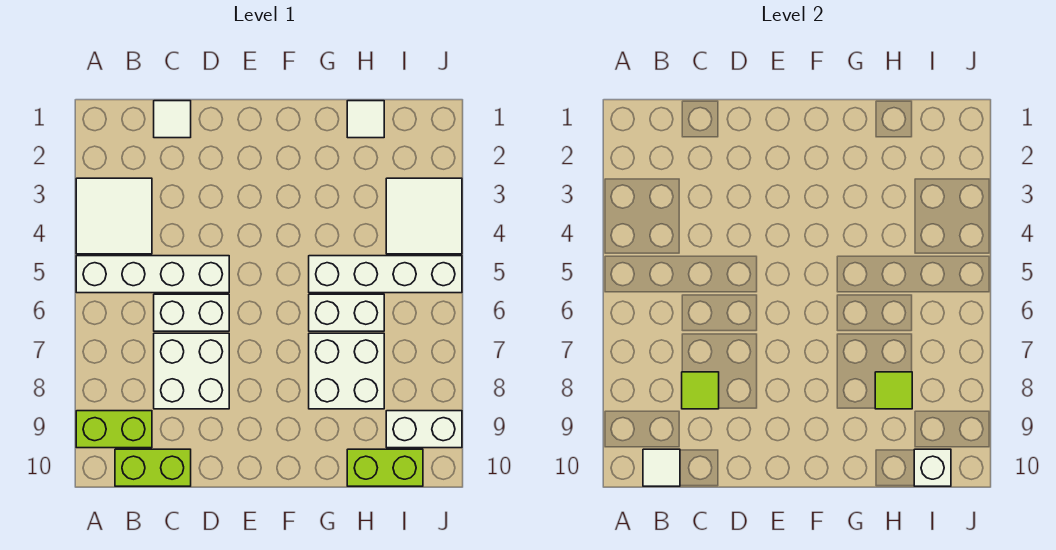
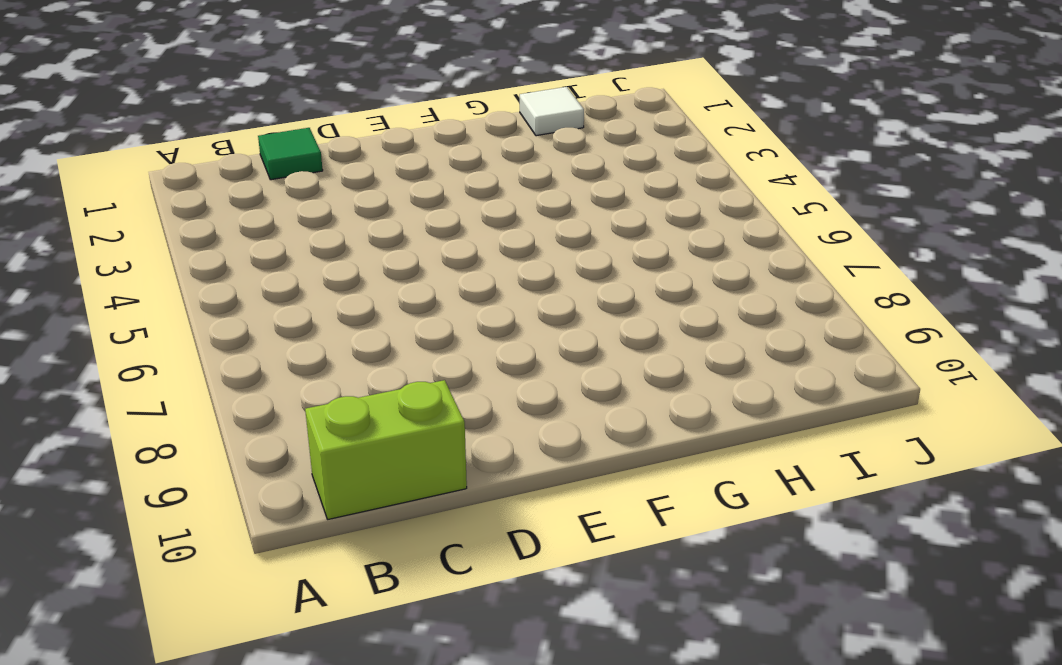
green tile C1 level 1 -> white tile C1 level 1
none -> white tile A3:B4 level 1
none -> white brick A5:D5 level 1
none -> lime brick A9:B9 level 1

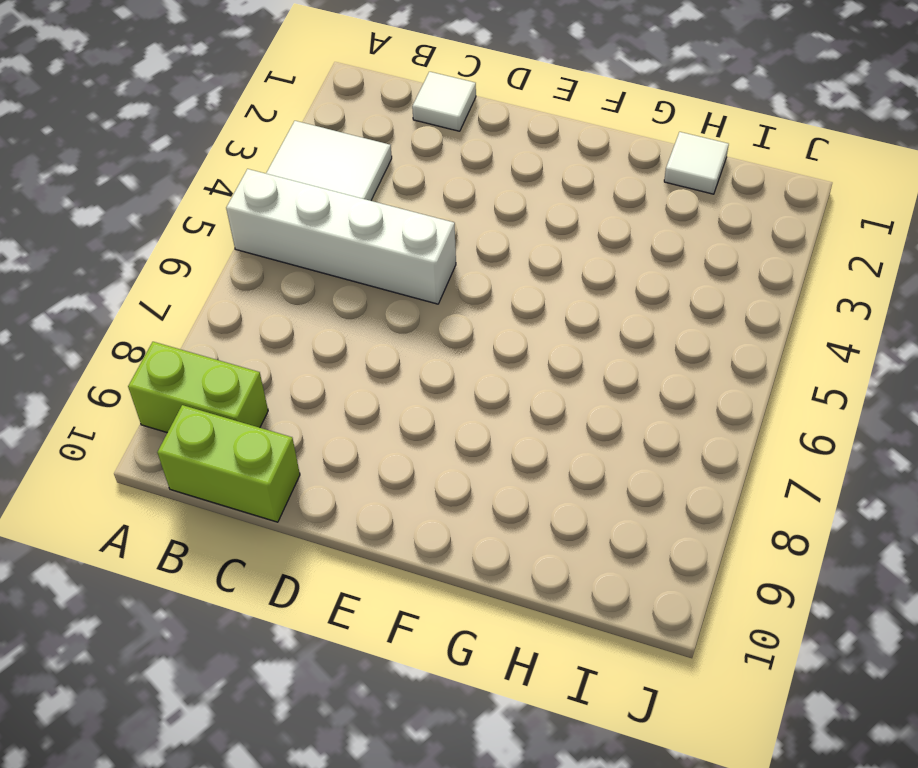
none -> white brick C6:D6 level 1
none -> white brick C7:D8 level 1
none -> white brick G5:J5 level 1

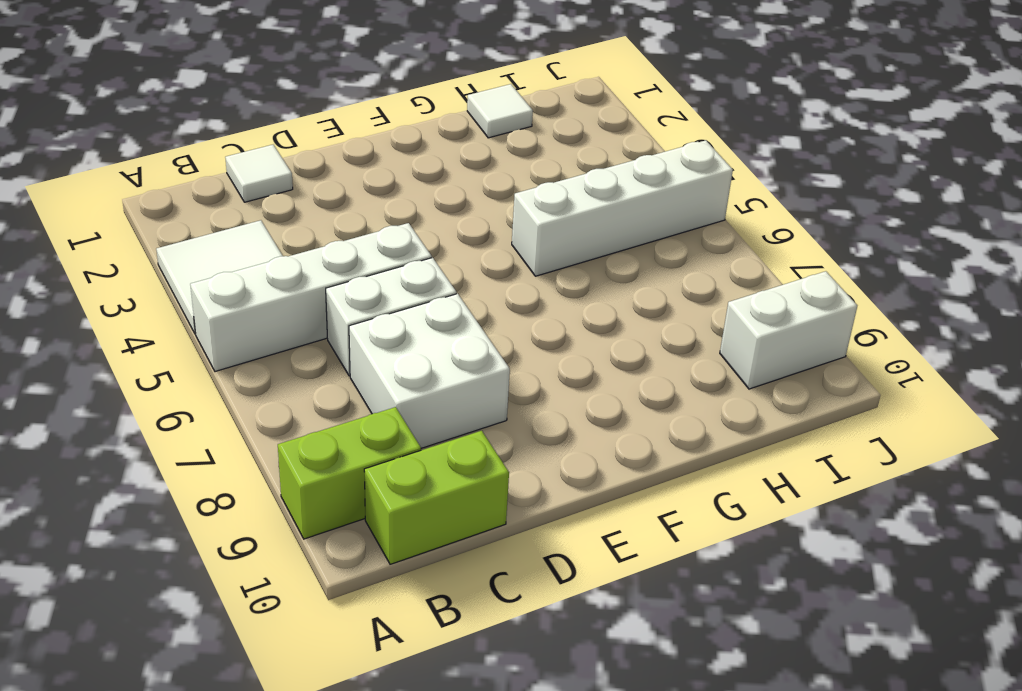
none -> white brick G6:H6 level 1
none -> white brick G7:H8 level 1
none -> lime brick H10:I10 level 1

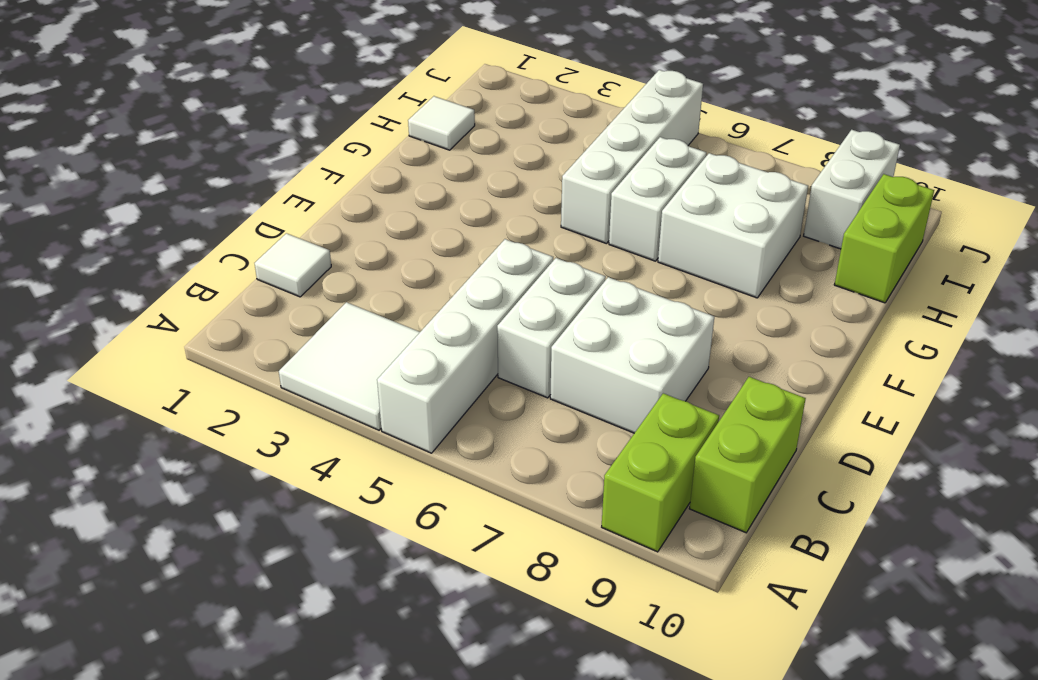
none -> white tile I3:J4 level 1
none -> white tile B10 level 2
none -> lime tile C8 level 2

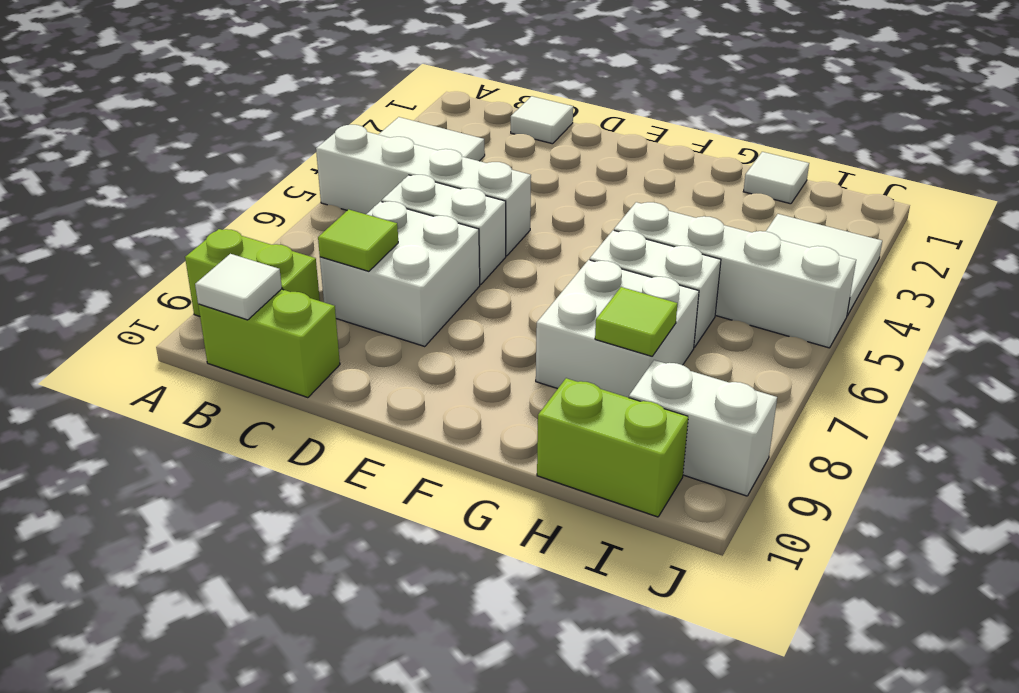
none -> white brick I10 level 2

